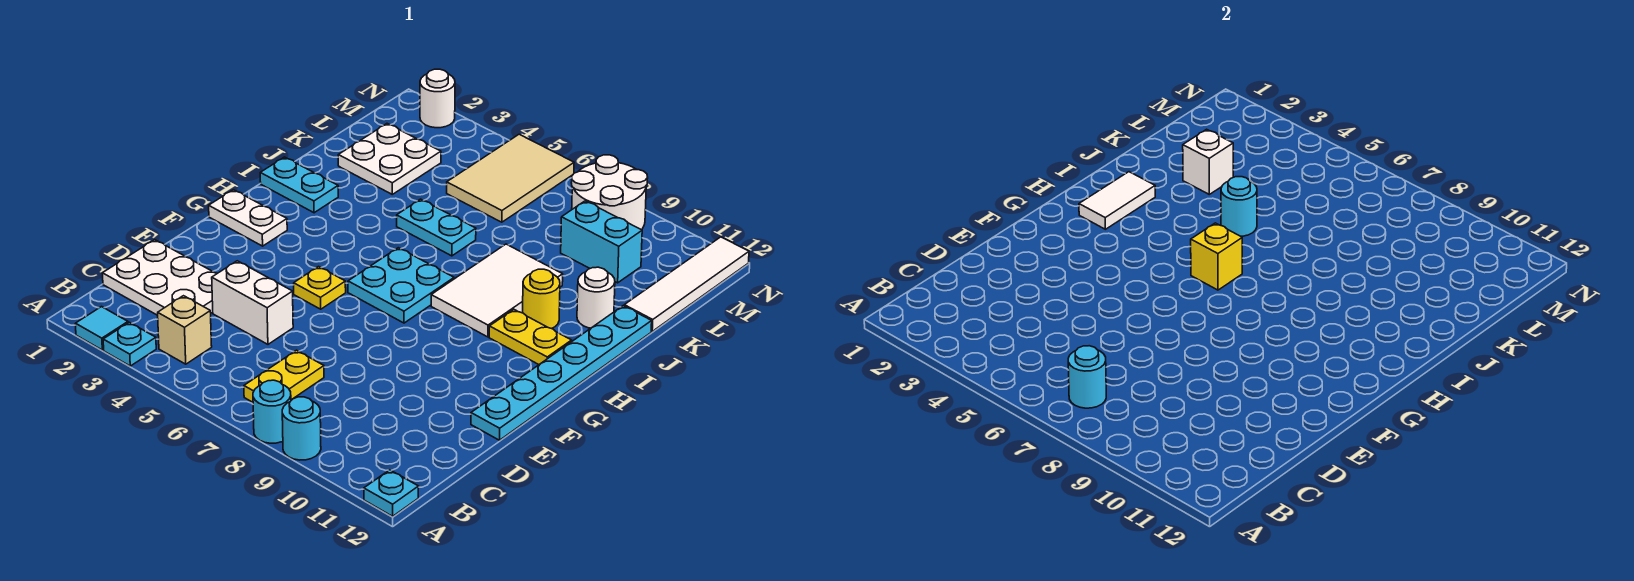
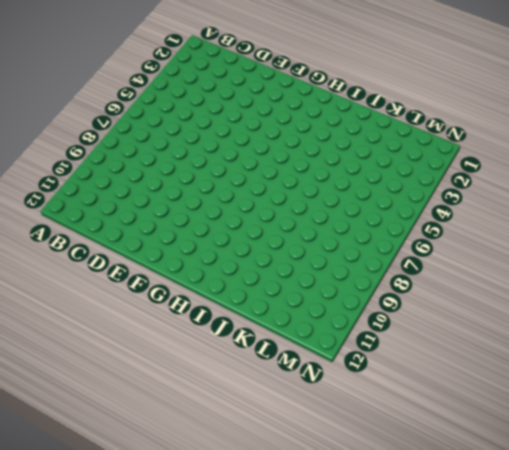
none -> cyan tile A2 level 1
none -> cyan plate A3 level 1
none -> cyan round brick A8 level 1
none -> cyan round brick A9 level 1

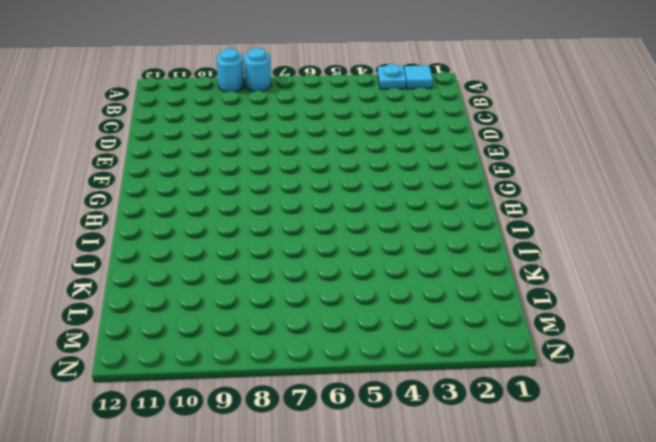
none -> cyan plate A12 level 1
none -> tan brick B4 level 1
none -> yellow plate B7:C7 level 1
none -> white plate C1:D3 level 1

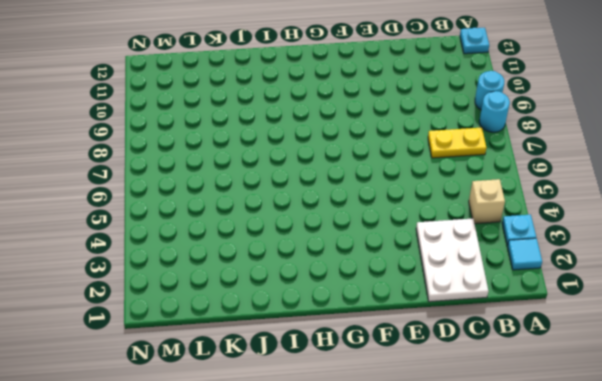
none -> white brick D4:D5 level 1
none -> cyan plate E12:J12 level 1
none -> yellow plate F5 level 1
none -> white plate G1:G2 level 1

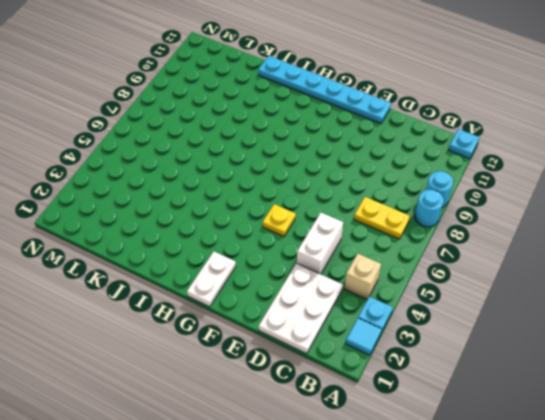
none -> cyan plate G6:H7 level 1
none -> white tile H8:J9 level 1
none -> yellow plate H10:H11 level 1
none -> cyan plate I1:I2 level 1

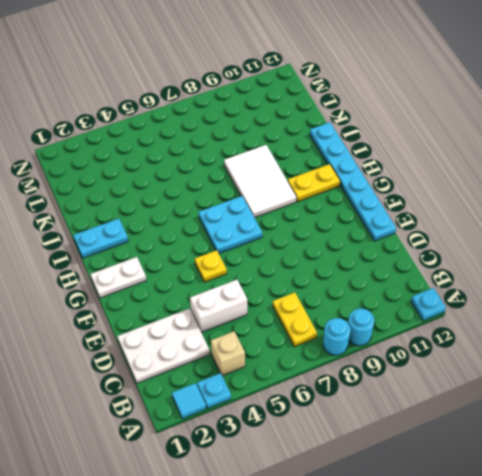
none -> yellow round brick I10 level 1
none -> cyan plate J5:J6 level 1
none -> white round brick J11 level 1
none -> white plate K2:L3 level 1

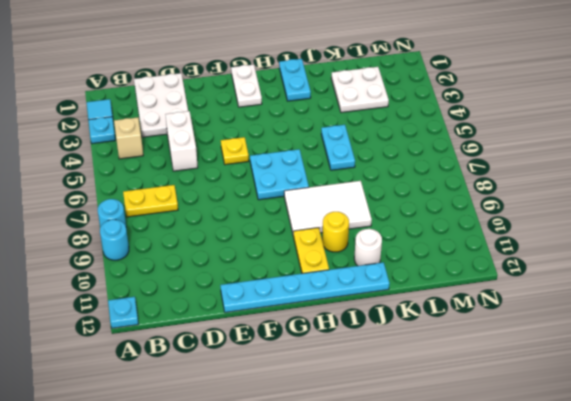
none -> white tile K12:N12 level 1
none -> tan tile L5:N6 level 1
none -> cyan brick L9:L10 level 1
none -> white round brick M8:N9 level 1

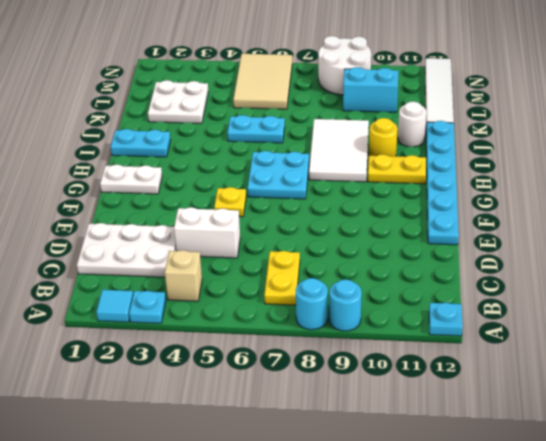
none -> white round brick N2 level 1
none -> cyan round brick B7 level 2
none -> white tile H2:I2 level 2
none -> yellow brick H6 level 2

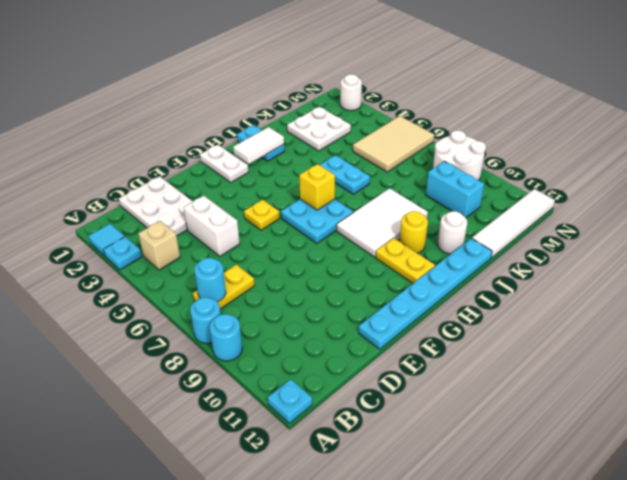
none -> cyan round brick J5 level 2
none -> white brick K3 level 2

